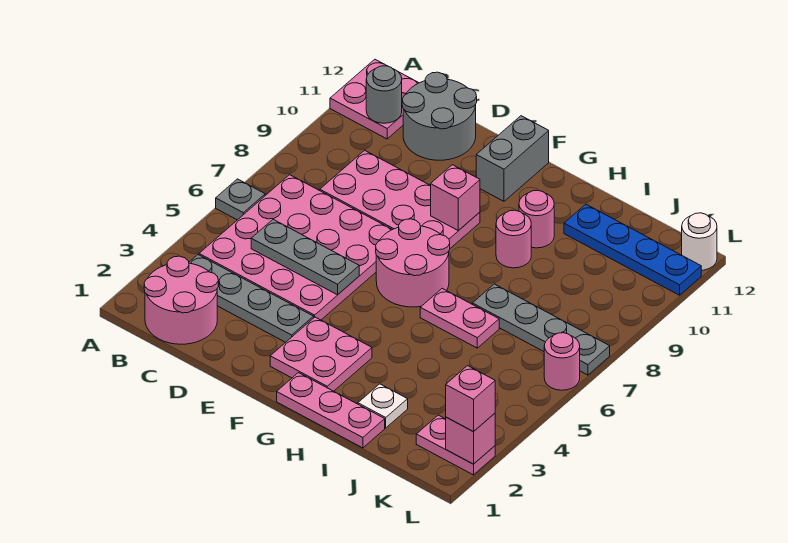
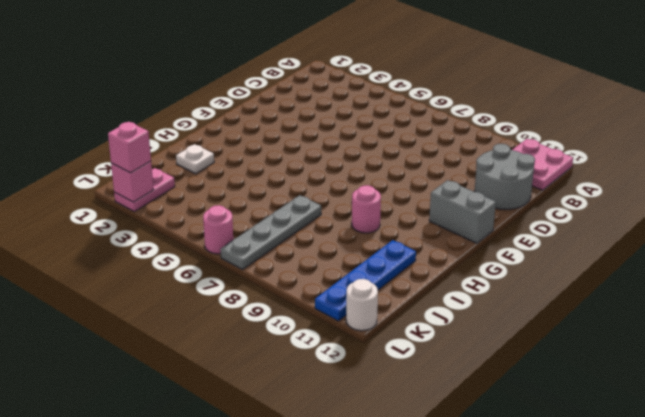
none -> grey plate A6 level 1
none -> pink round brick B1:C2 level 1
none -> grey plate B3:E3 level 1

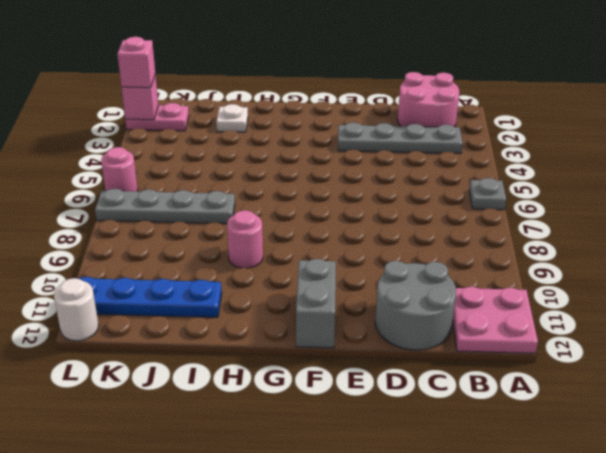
none -> pink plate B4:E7 level 1
none -> pink plate C8:F9 level 1
none -> pink plate F2:G3 level 1

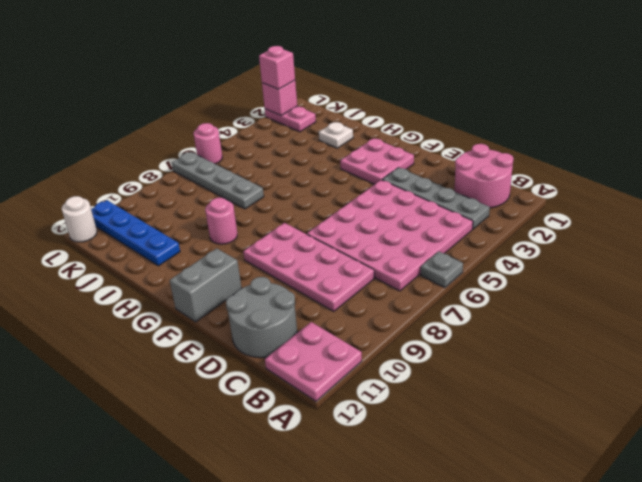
none -> pink round brick F6:G7 level 1
none -> pink plate G1:I1 level 1
none -> pink plate H6:I6 level 1

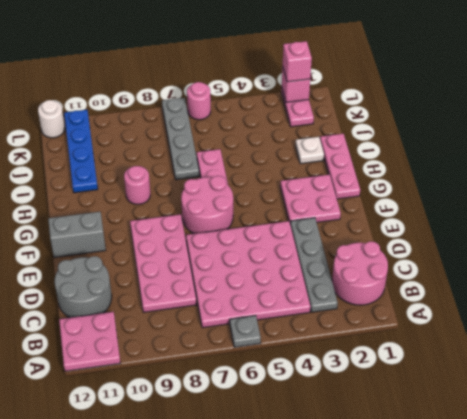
none -> pink round brick H10 level 1
none -> grey round brick B11 level 2
none -> grey plate C5:E5 level 2

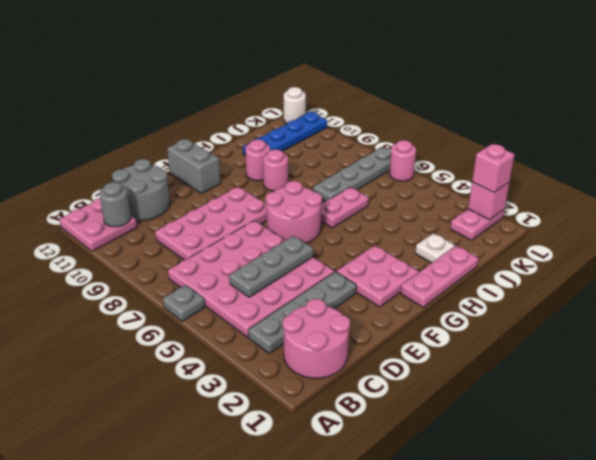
none -> pink brick F9 level 2

